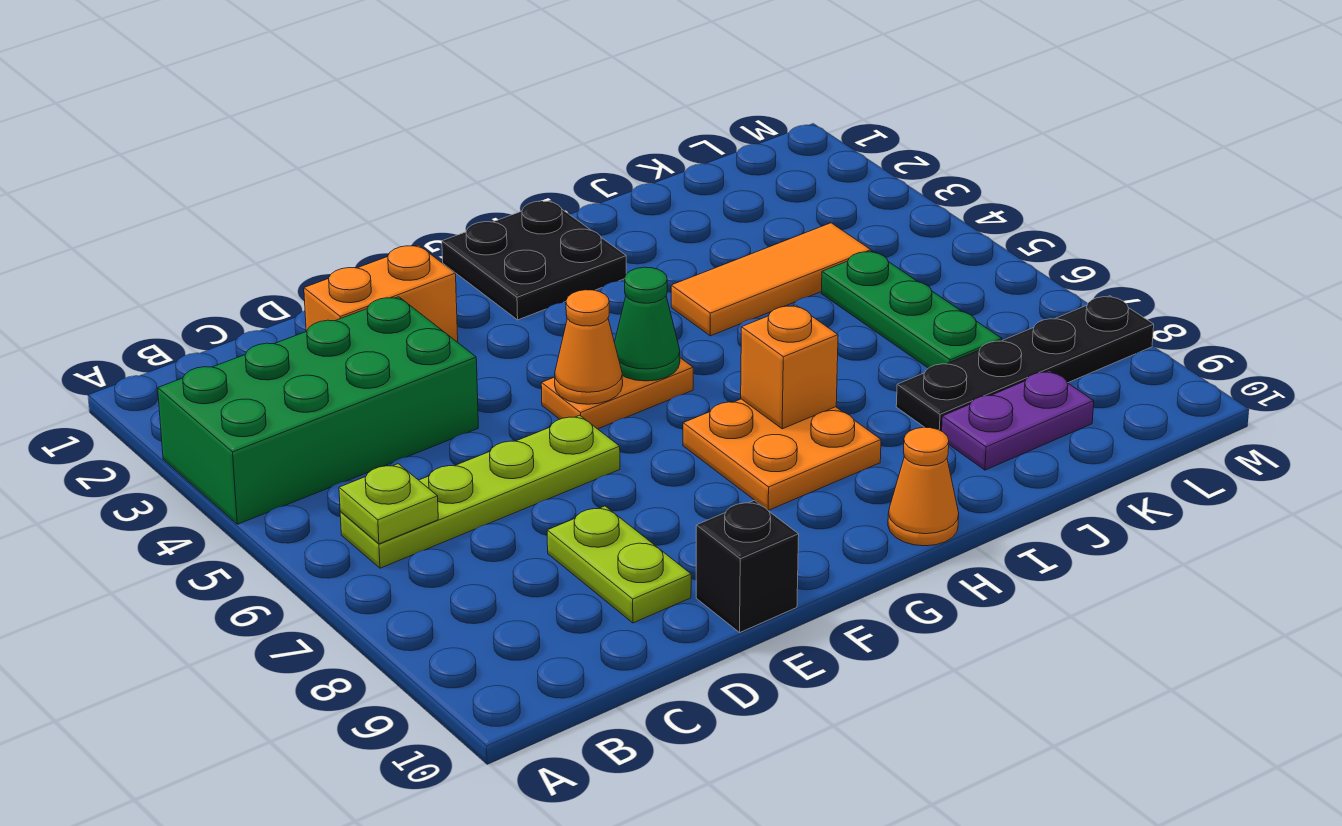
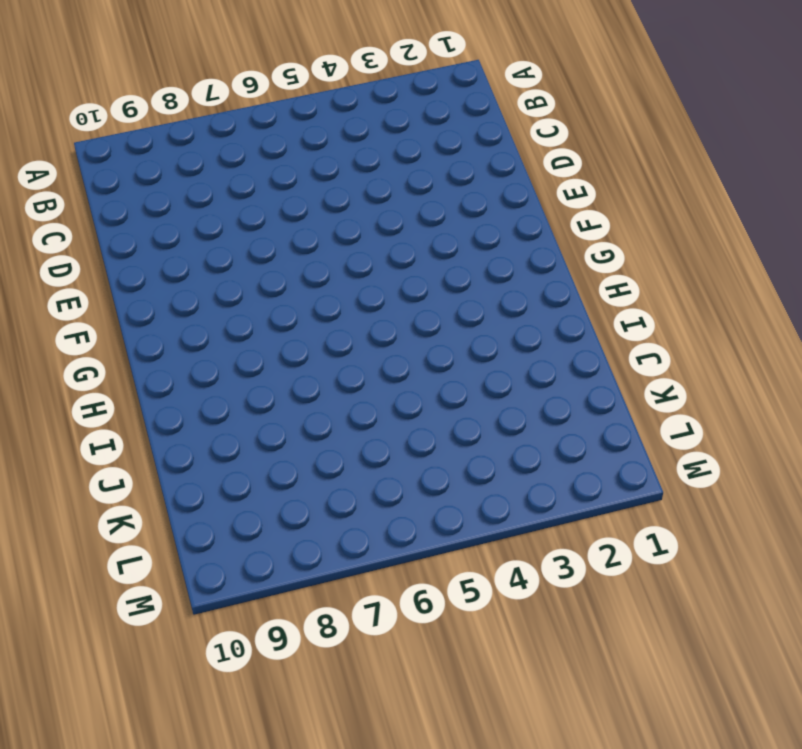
none -> green brick A3:D4 level 1
none -> lime plate B6:E6 level 1
none -> orange brick D2:E2 level 1

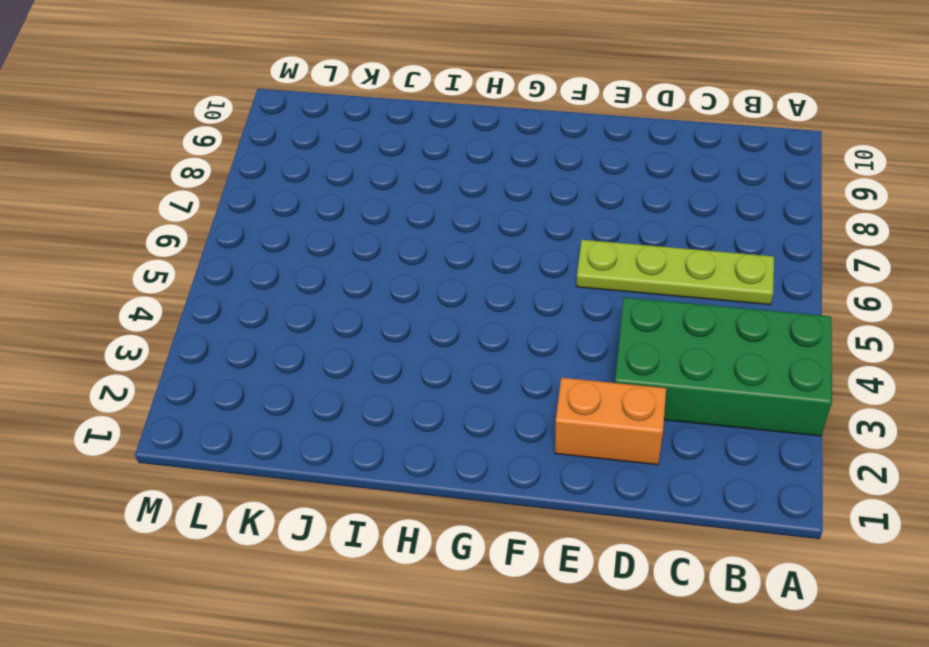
none -> lime plate D8:D9 level 1
none -> black brick E10 level 1
none -> orange plate F5:G5 level 1

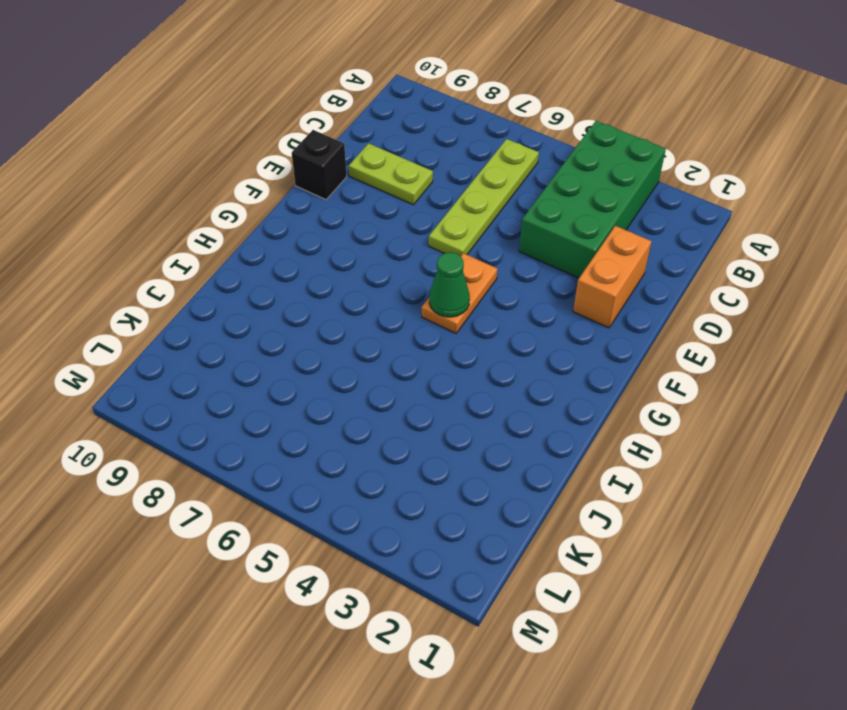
none -> black plate G1:H2 level 1
none -> orange plate G7:H8 level 1
none -> orange cone H10 level 1

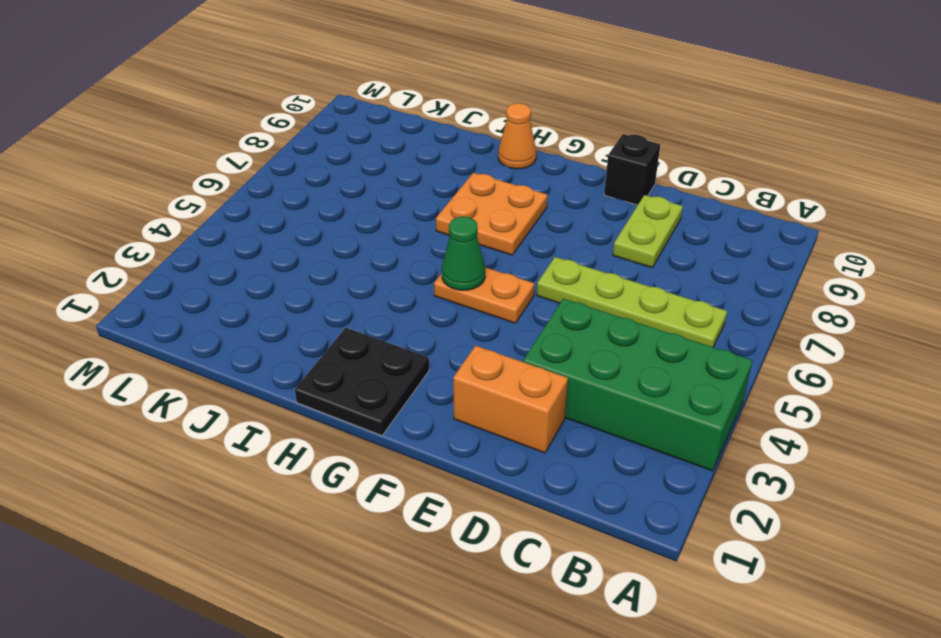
none -> orange tile I4:K4 level 1
none -> black plate J8:M8 level 1
none -> purple plate J9:K9 level 1

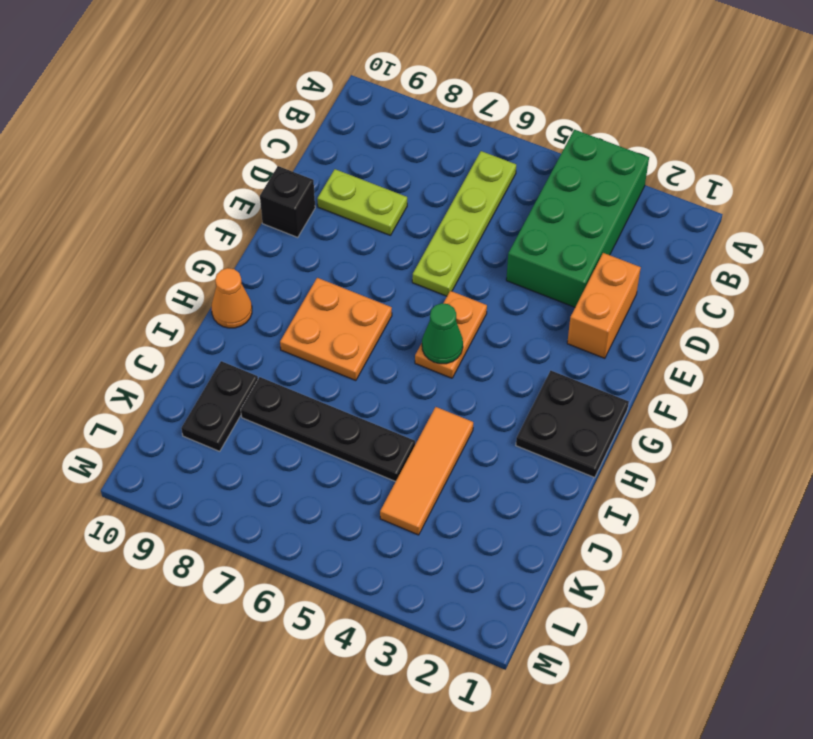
black plate J5:J8 level 1 -> black plate J8:M8 level 1
black plate J9:K9 level 1 -> purple plate J9:K9 level 1
none -> green plate K5:K7 level 1
none -> lime plate B6 level 2
none -> orange cone F5 level 2

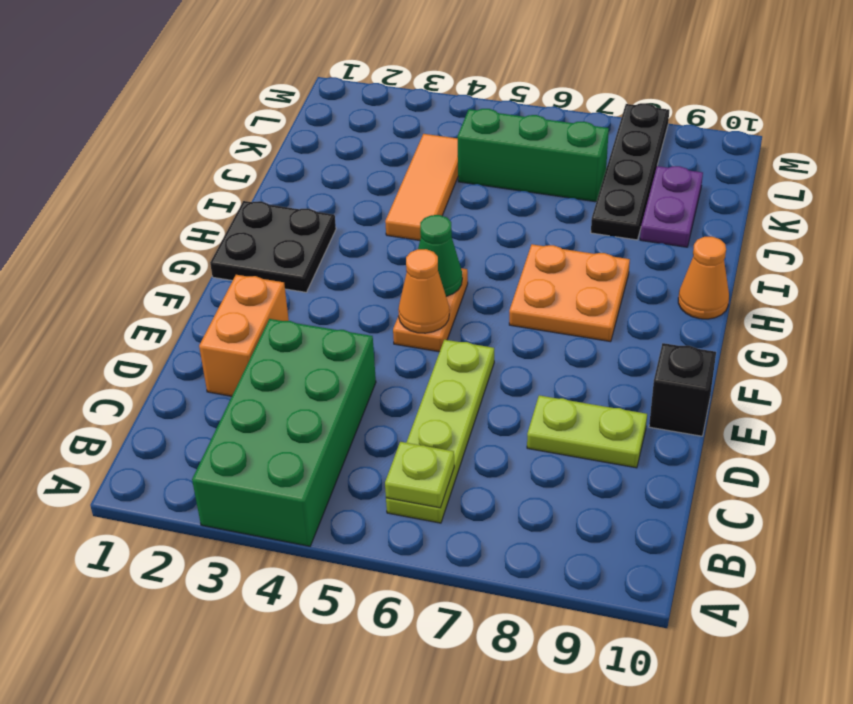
green brick K5:K7 level 1 -> green plate K5:K7 level 1
none -> orange brick H7 level 2

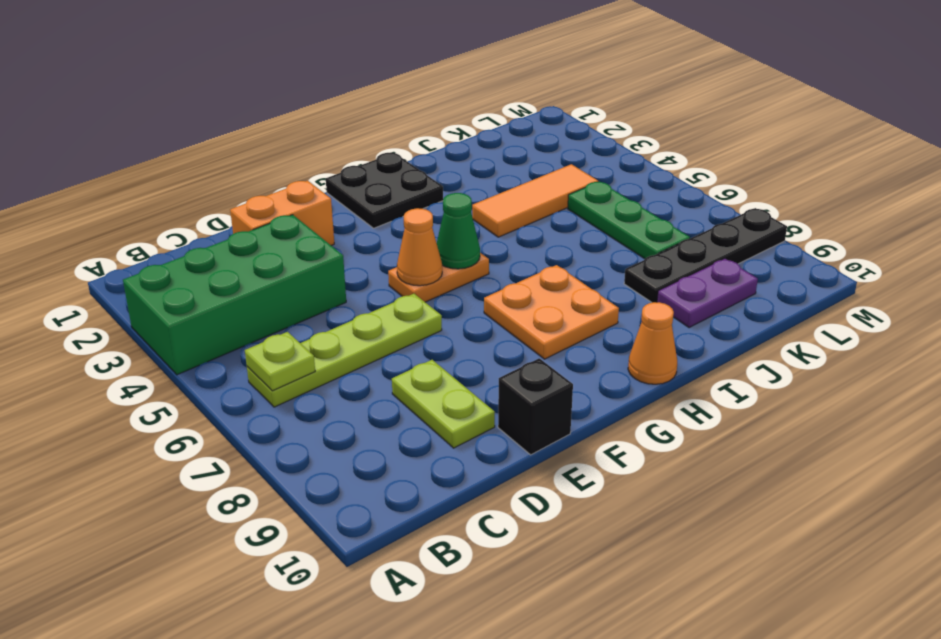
none -> orange brick H7 level 2

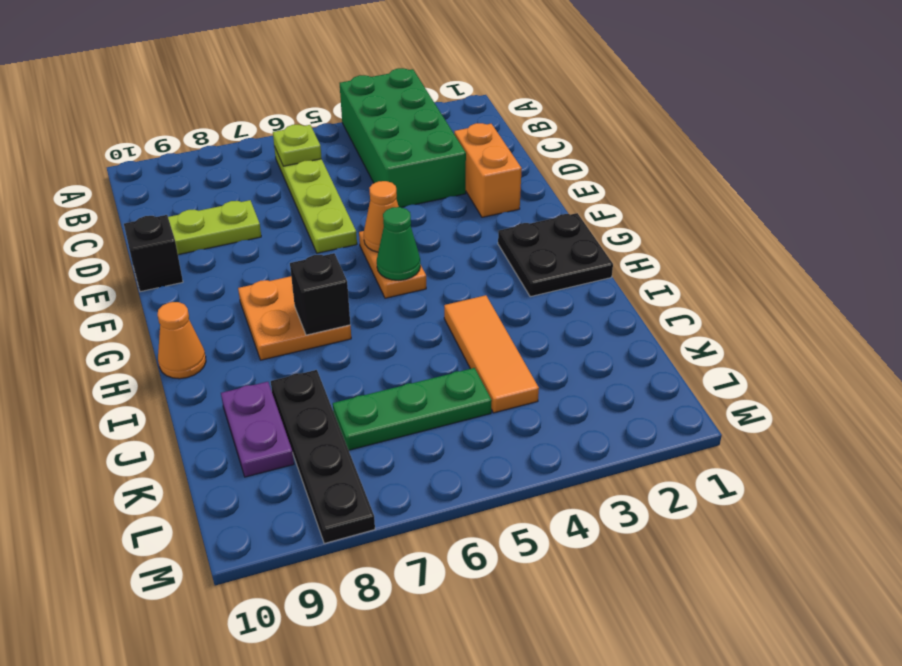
black brick H7 level 2 -> orange brick H7 level 2

